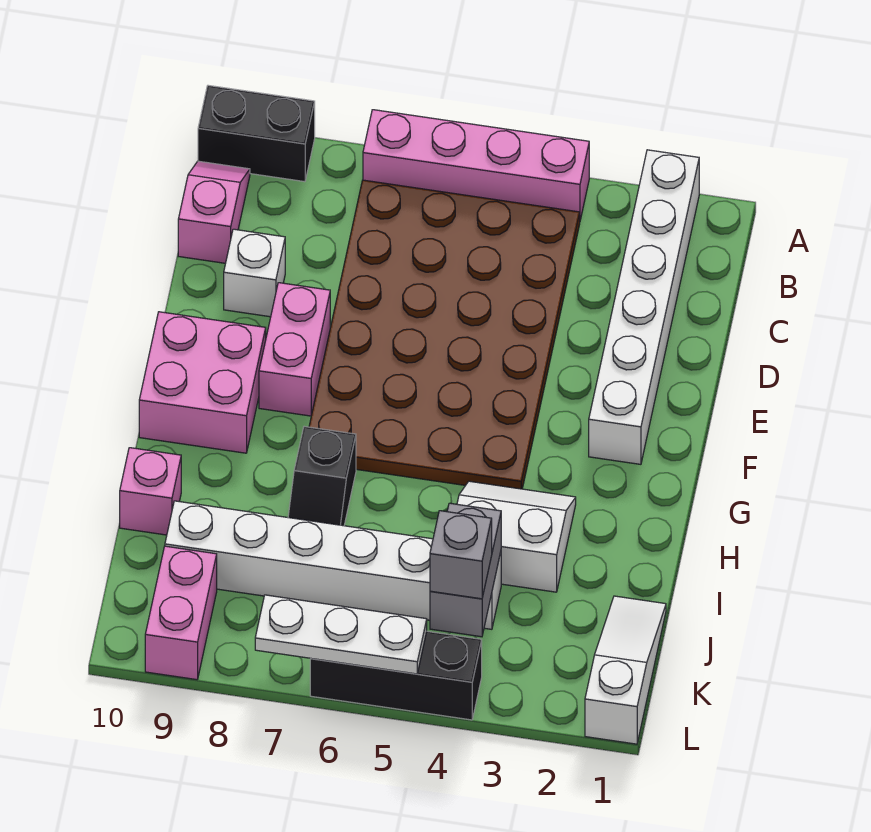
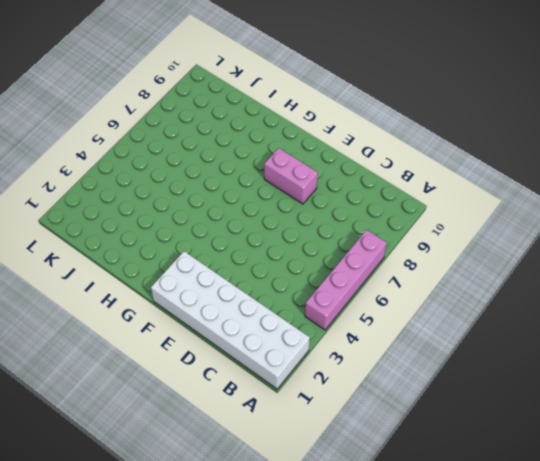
white brick A1:F2 level 1 -> white brick A2:F2 level 1
none -> black brick A9:A10 level 1
none -> brown plate B4:G7 level 1
none -> pink slope B10:C10 level 1 top C

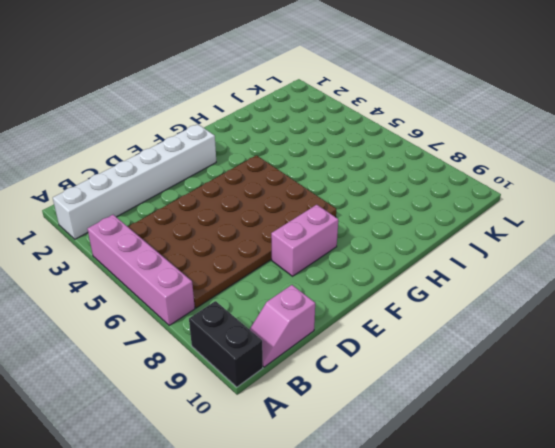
none -> white brick D9 level 1
none -> pink brick F9:G10 level 1
none -> white slope H3:I4 level 1 top I

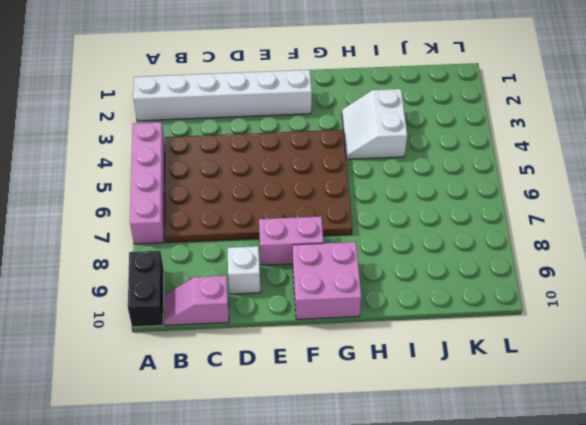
none -> black slope H7:I7 level 1 top H
none -> pink brick I10 level 1
none -> white slope J1:L1 level 1 top L

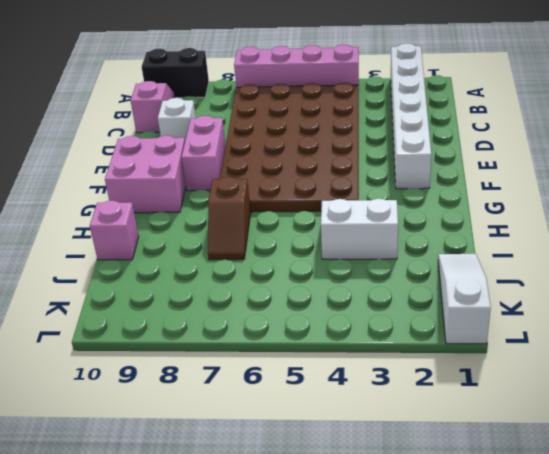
brown slope H7:I7 level 1 top H -> black slope H7:I7 level 1 top H
none -> white brick J4:J9 level 1
none -> pink brick K9:L9 level 1
none -> black brick L4:L6 level 1

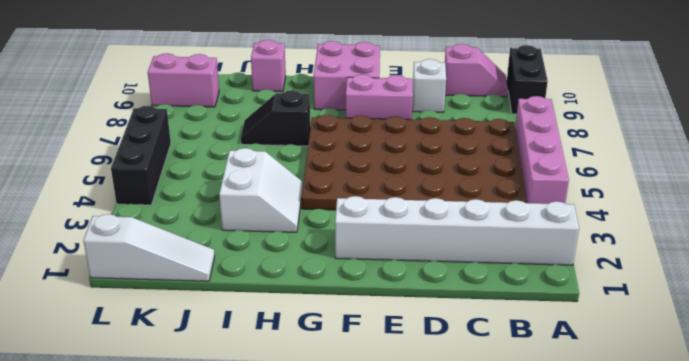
none -> white brick J4:J9 level 1
none -> grey brick J4:K4 level 2
none -> white plate L5:L7 level 2

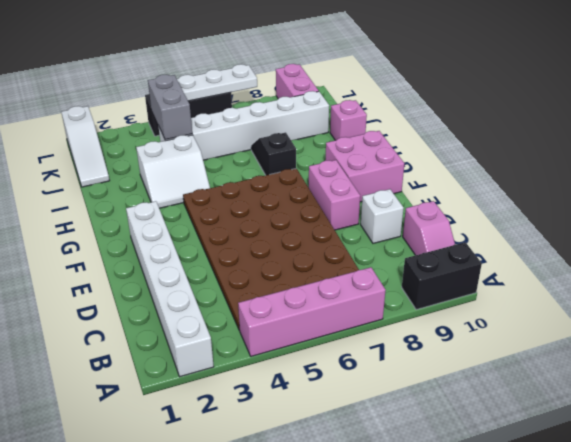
none -> grey brick K4 level 3

